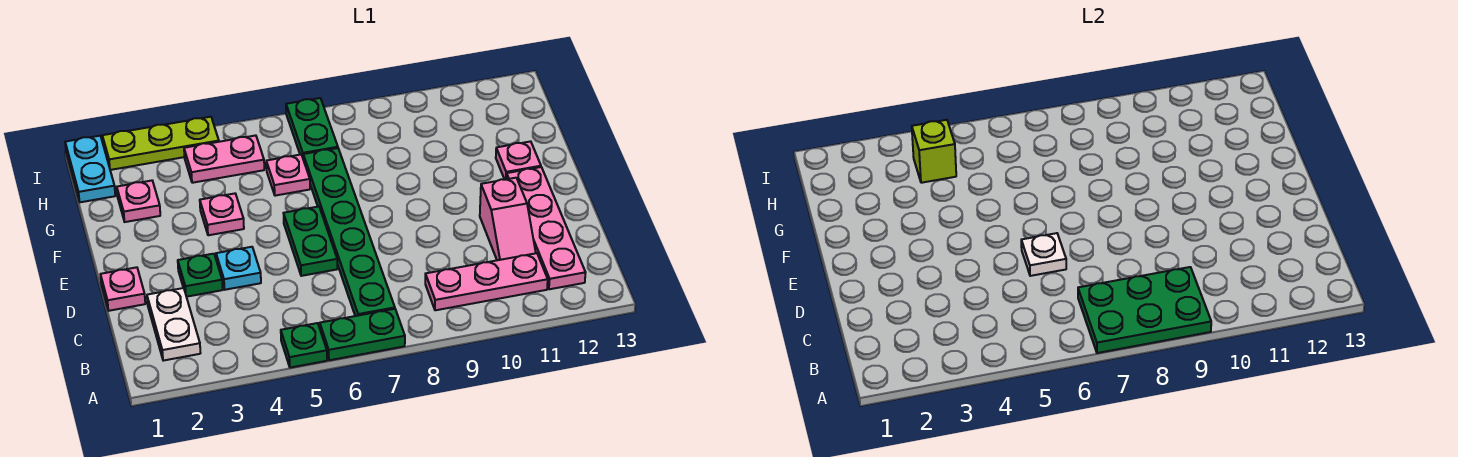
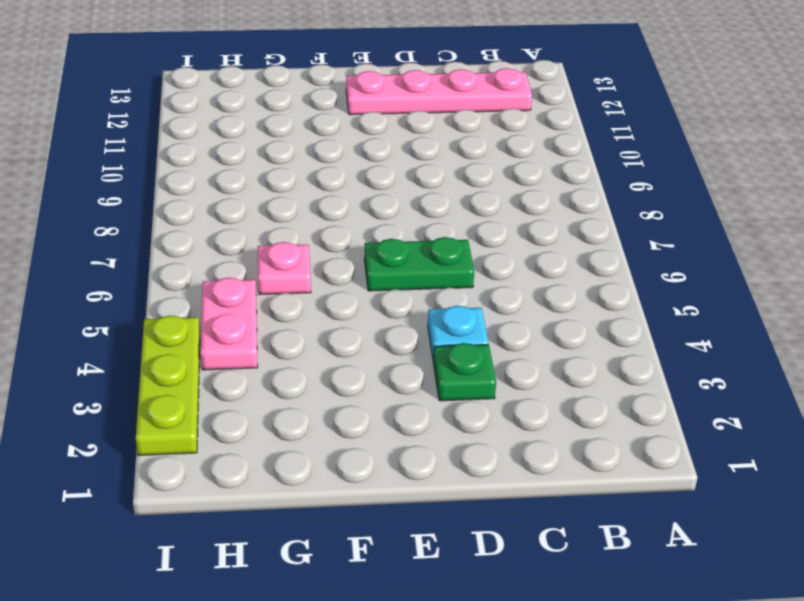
none -> green plate A5 level 1
none -> green plate A6:A7 level 1
none -> white plate B2:C2 level 1

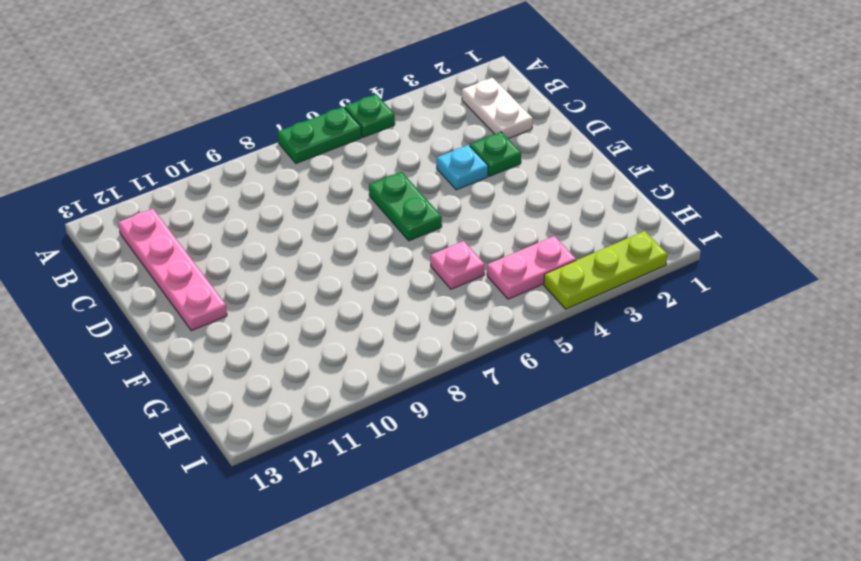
none -> green plate B7:G7 level 1
none -> pink plate B9:B11 level 1
none -> pink slope C11:D11 level 1 top D

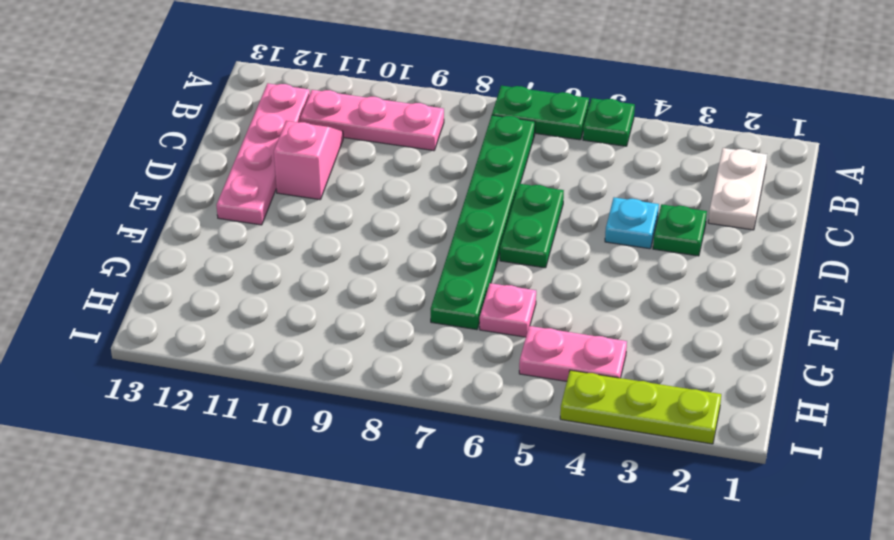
none -> pink plate D1 level 1
none -> pink plate F4 level 1
none -> pink plate F12 level 1

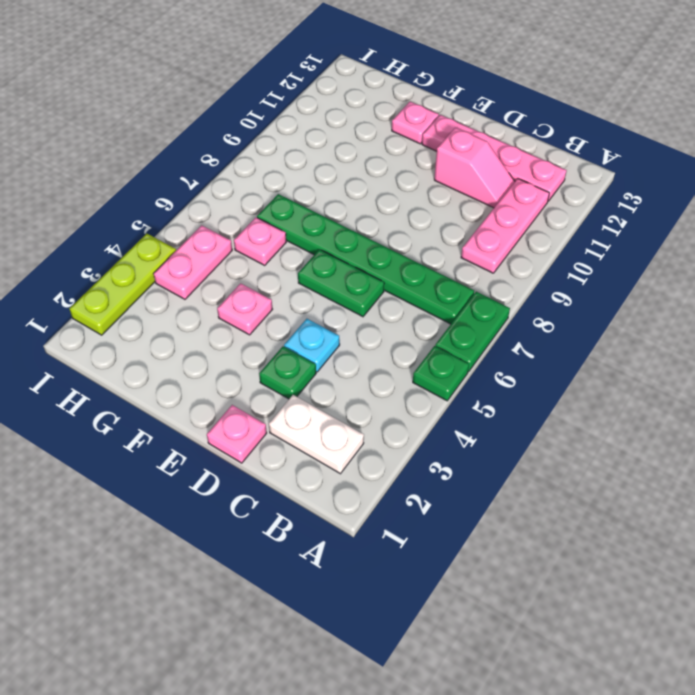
none -> pink plate G2 level 1
none -> cyan plate H1:I1 level 1
none -> green plate H7:I7 level 1

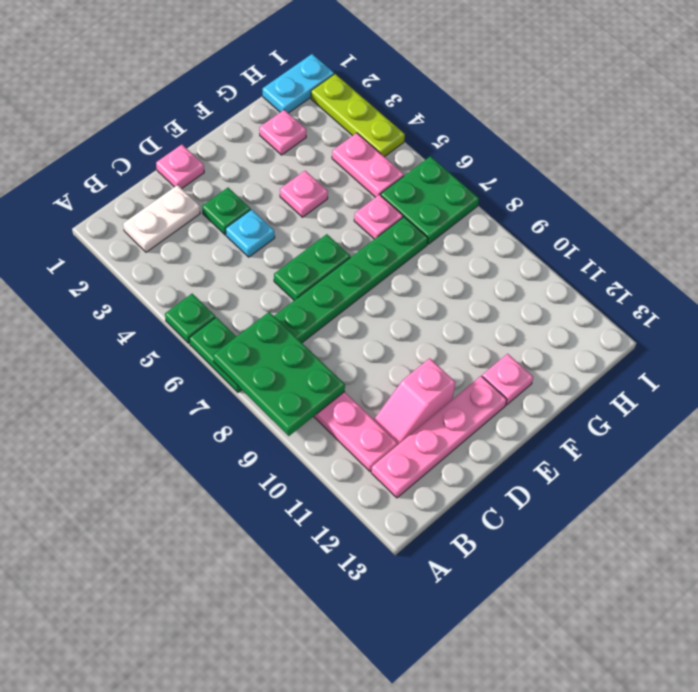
green plate H6:I7 level 1 -> green plate H7:I7 level 1
none -> white plate D6 level 2
none -> lime brick H4 level 2

